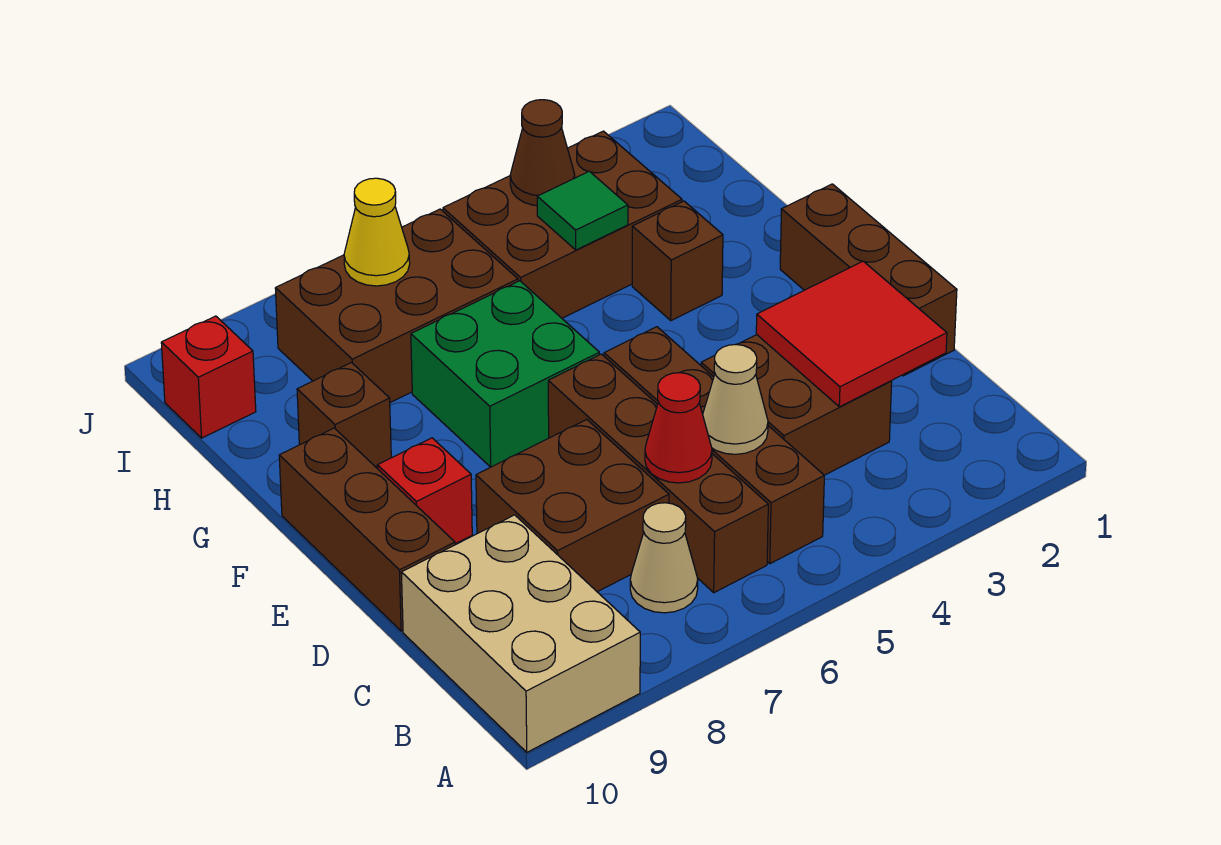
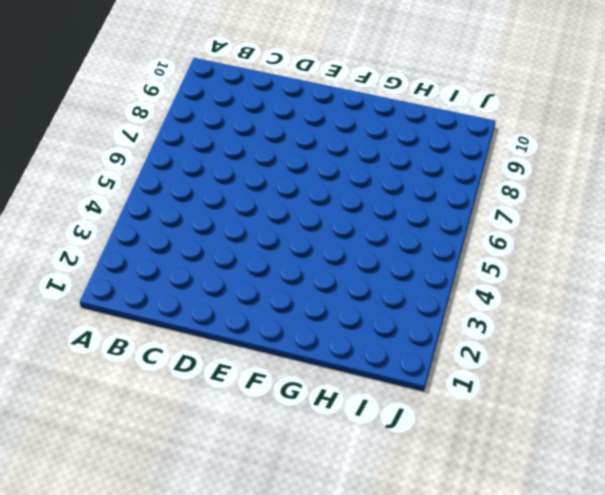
none -> tan brick A9:C10 level 1
none -> brown brick B5:E5 level 1
none -> brown brick B6:E6 level 1

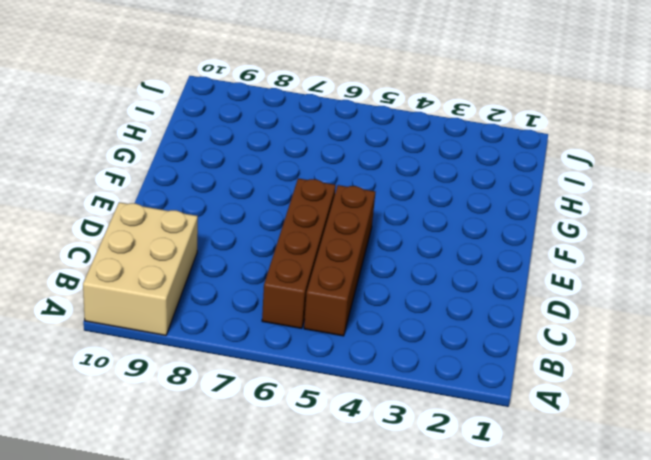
none -> tan cone B7 level 1
none -> brown brick C3:D4 level 1
none -> brown brick C7:D8 level 1

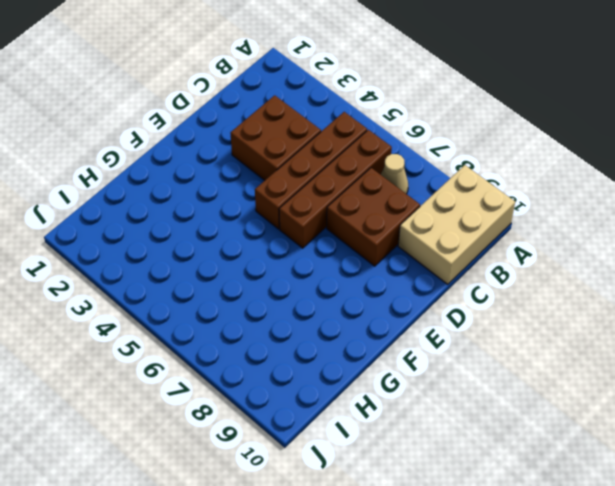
none -> brown brick D1:F1 level 1
none -> brown brick D10:F10 level 1
none -> red brick E9 level 1

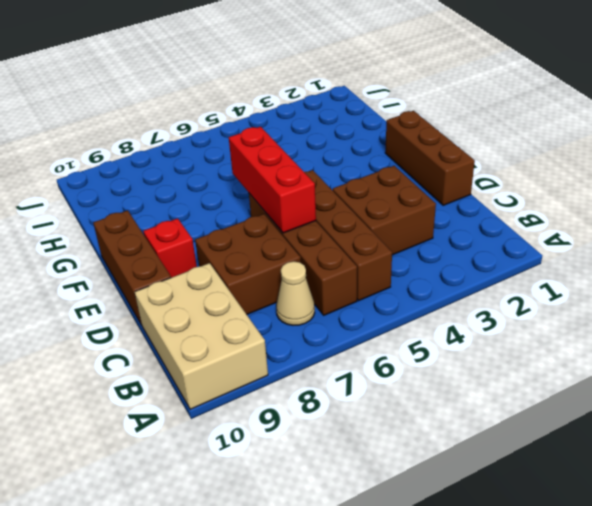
red brick D6:F6 level 2 -> none
none -> green brick F6:G7 level 1
none -> brown brick G3 level 1
none -> brown brick G9 level 1

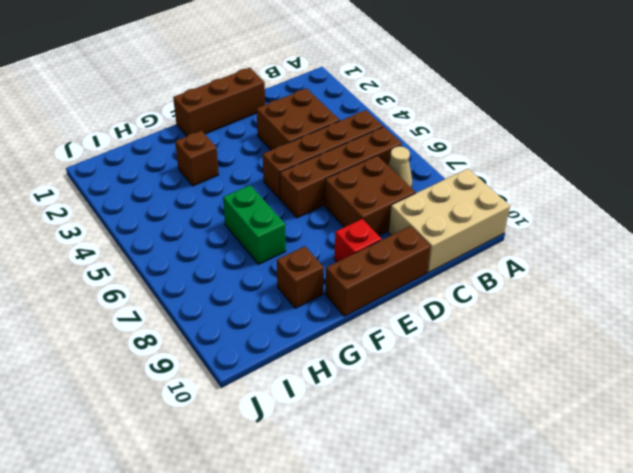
green brick G6:G7 level 1 -> green brick F6:G7 level 1
none -> brown brick H3:I5 level 1
none -> brown brick H6:I8 level 1
none -> red brick I10 level 1

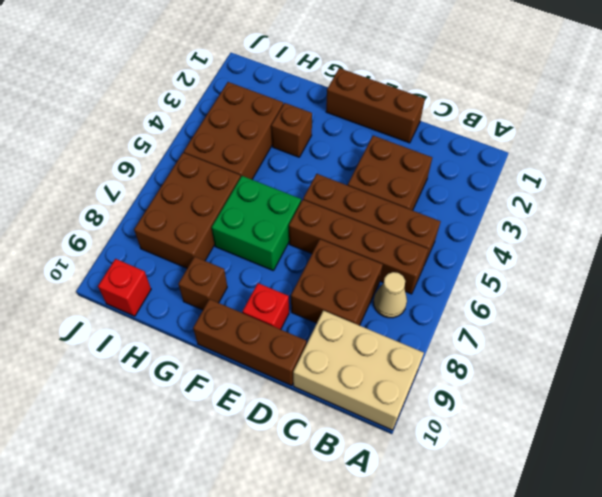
none -> red tile C2:D3 level 2
none -> tan cone C5 level 2
none -> red cone C6 level 2

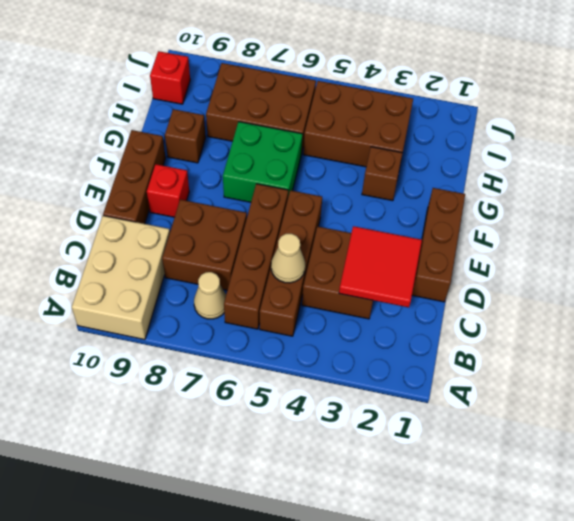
none -> red cone C6 level 2
none -> green tile H4 level 2
none -> brown cone I4 level 2

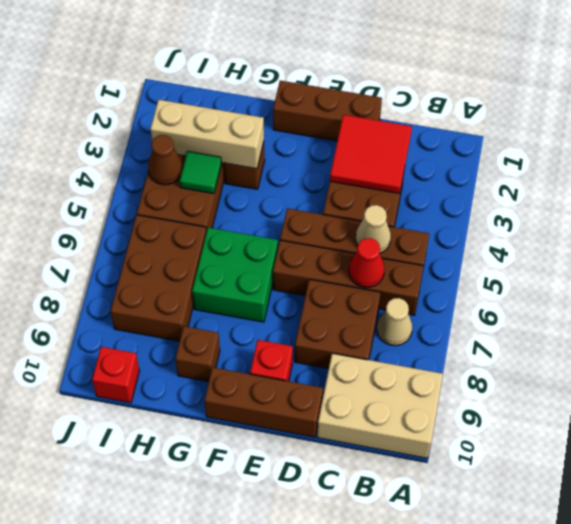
tan brick G3:I3 level 2 -> none
none -> yellow cone I7 level 2

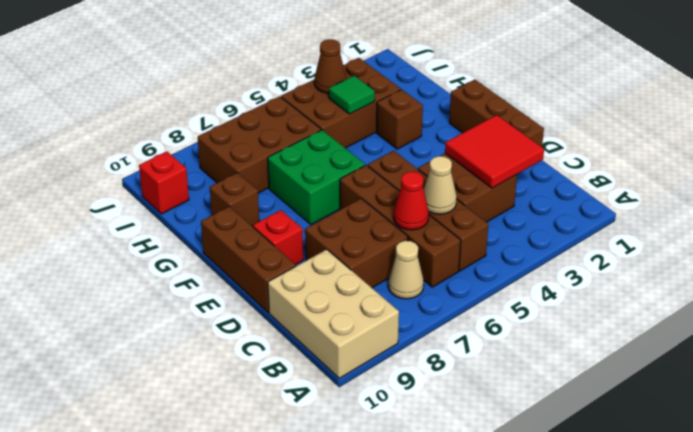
none -> yellow cone I7 level 2

